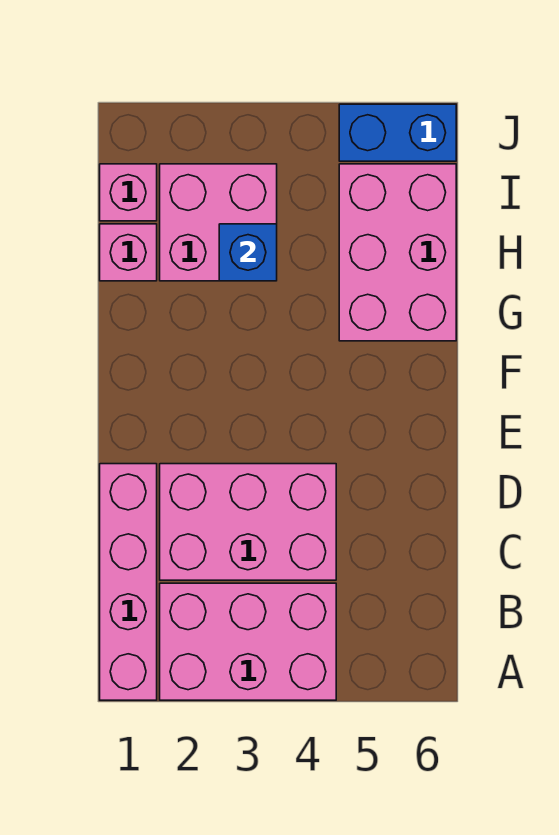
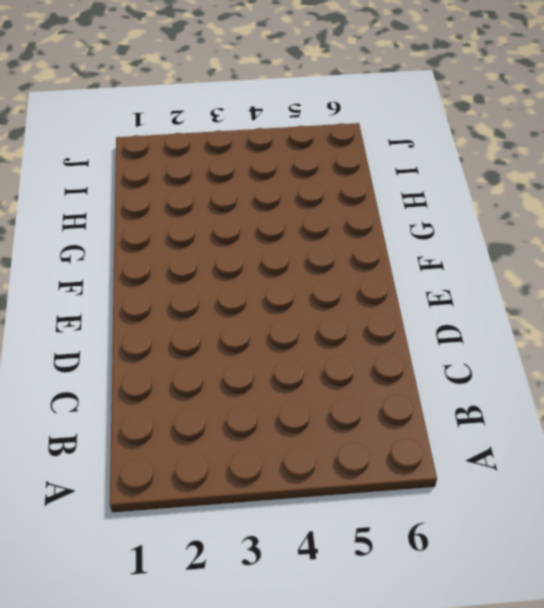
none -> pink brick A1:D1 level 1
none -> pink brick A2:B4 level 1

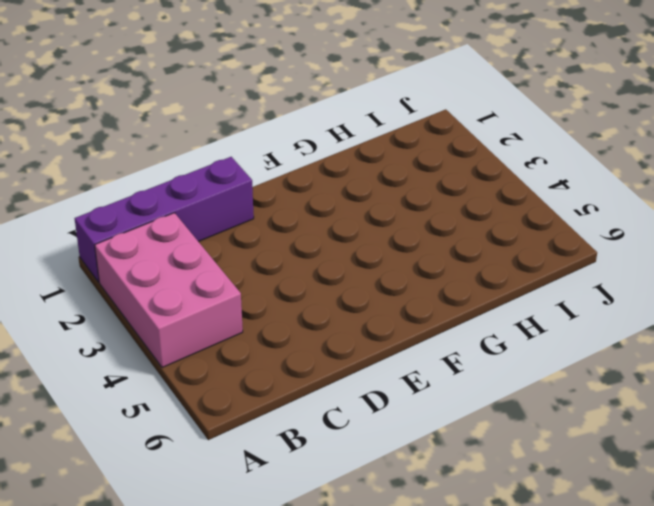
purple brick A1:D1 level 1 -> pink brick A1:D1 level 1
none -> pink brick C2:D4 level 1
none -> pink brick G5:I6 level 1

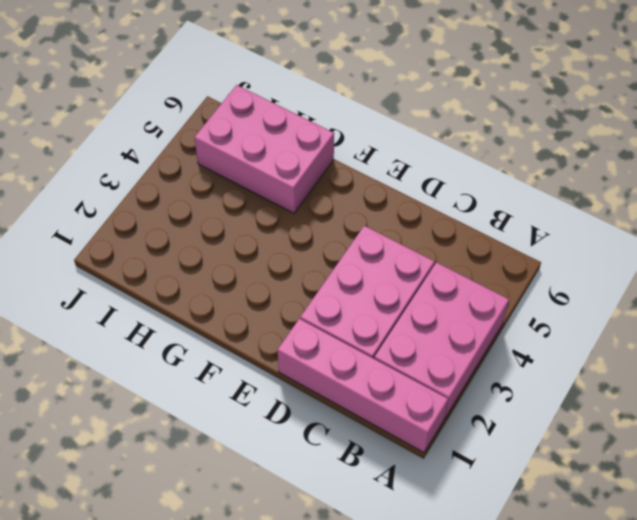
none -> pink brick H1 level 1
none -> pink brick H2:I3 level 1

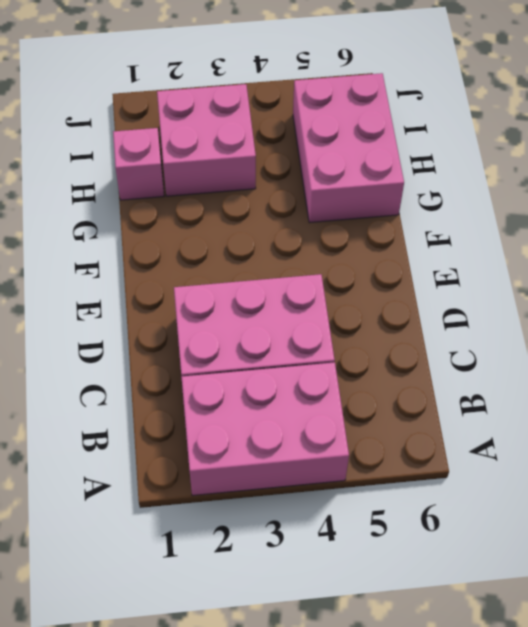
none -> pink brick A1:D1 level 1
none -> pink brick I1 level 1

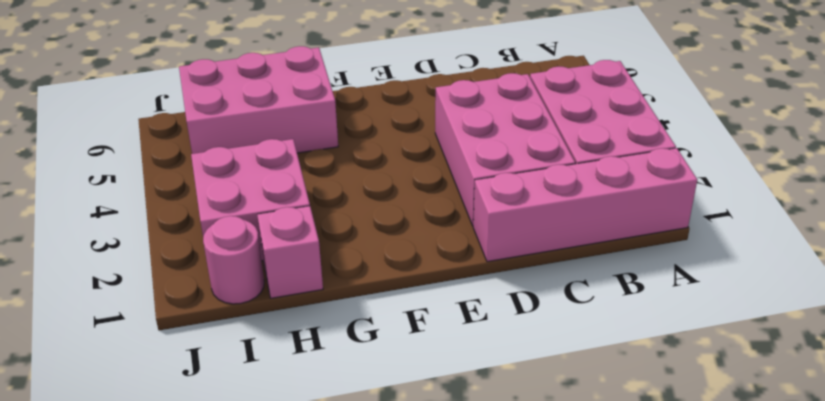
pink round brick I1 level 1 -> pink brick I1 level 1
none -> blue brick J5:J6 level 1
none -> blue brick H3 level 2

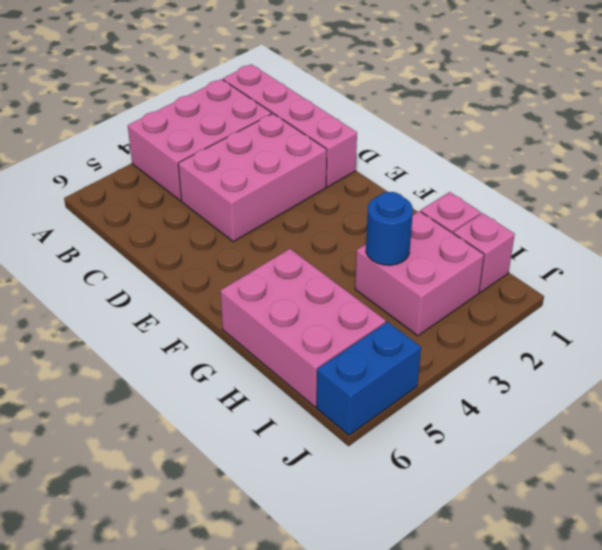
blue round brick H3 level 2 -> blue brick H3 level 2

